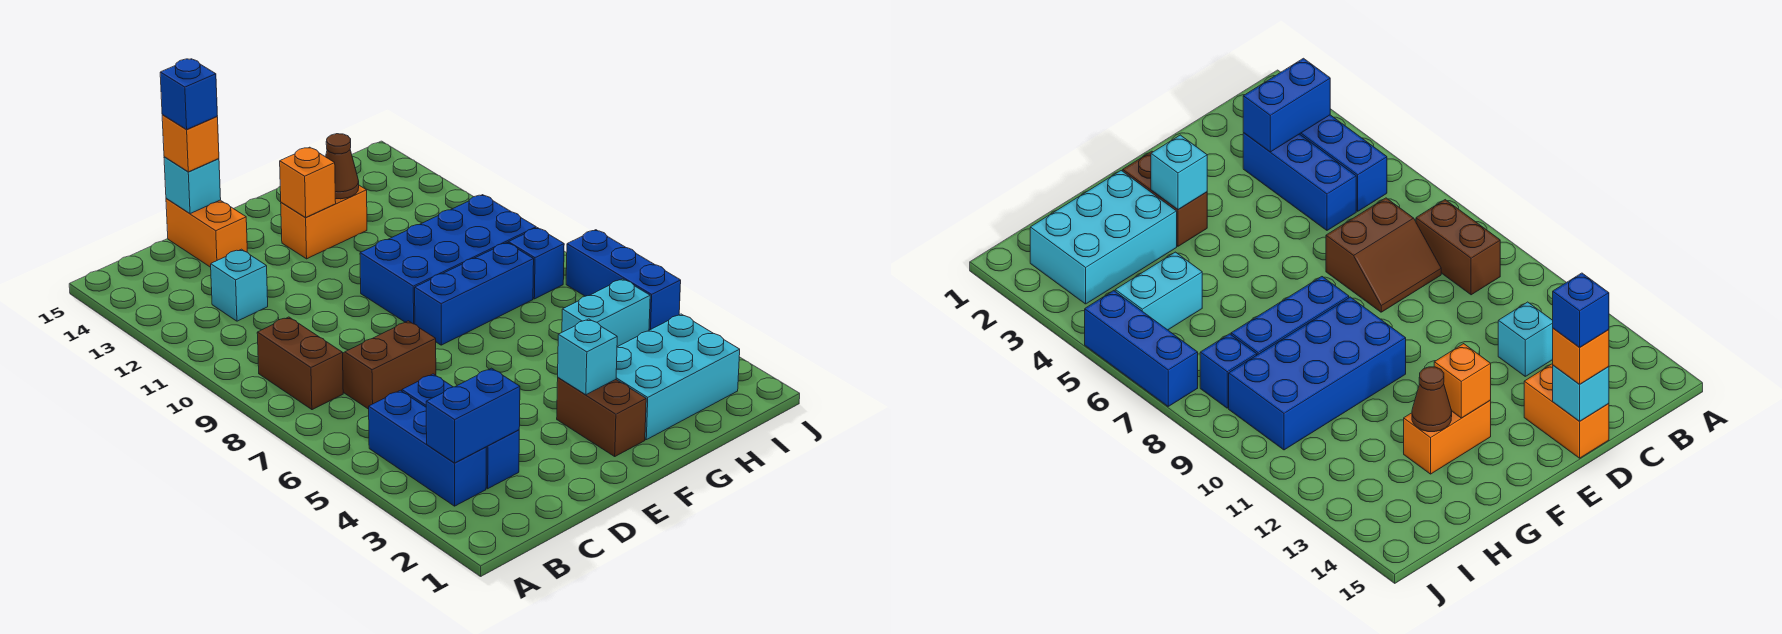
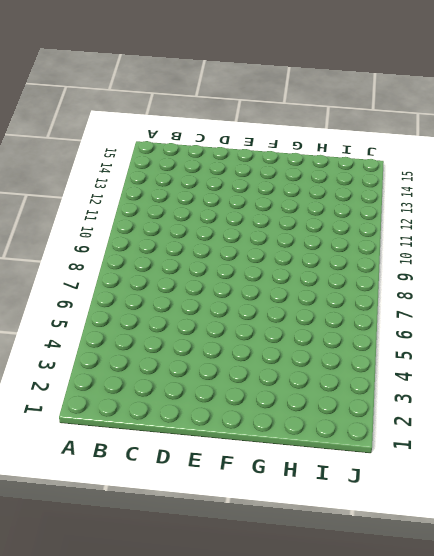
none -> blue brick B3:B5 level 1
none -> brown brick B8:B9 level 1
none -> blue brick C3:C5 level 1

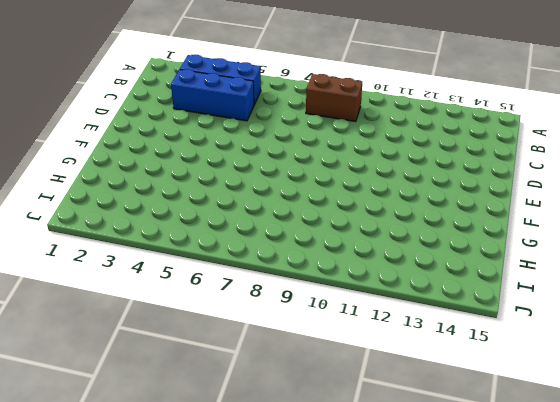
none -> brown slope C7:D8 level 1 top 7
none -> cyan brick C12 level 1
none -> orange brick D14:D15 level 1

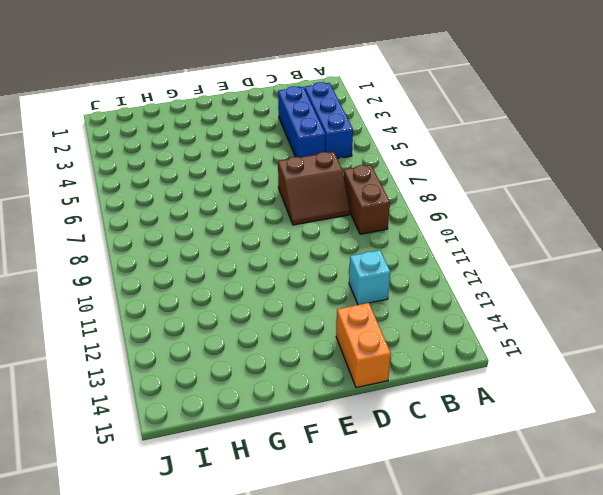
none -> brown brick F2:F3 level 1
none -> blue brick F8:H8 level 1
none -> blue brick F9:I10 level 1

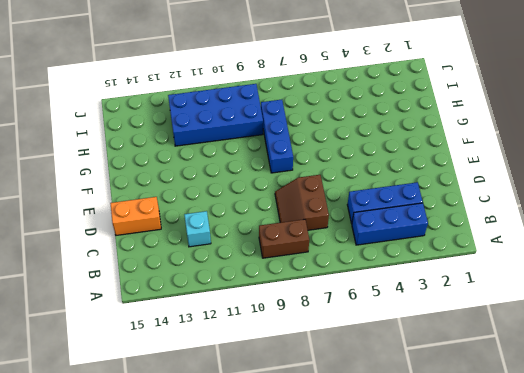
blue brick H9:I12 level 1 -> blue brick F9:I10 level 1
none -> brown brick F2:F3 level 1
none -> orange brick F13:G13 level 1
none -> cyan brick G2:I3 level 1

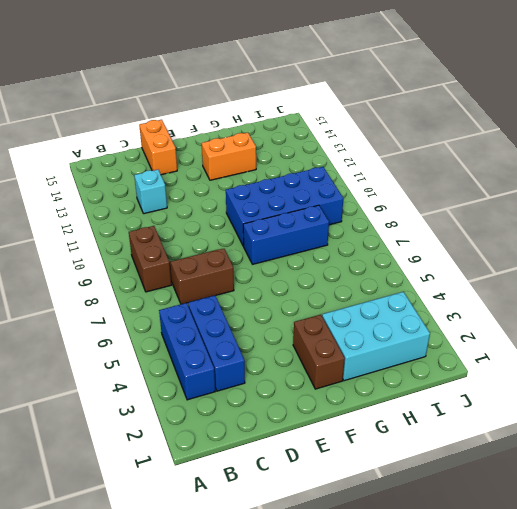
none -> cyan brick H5:I5 level 1
none -> blue brick I8 level 1
none -> blue brick J5:J7 level 1

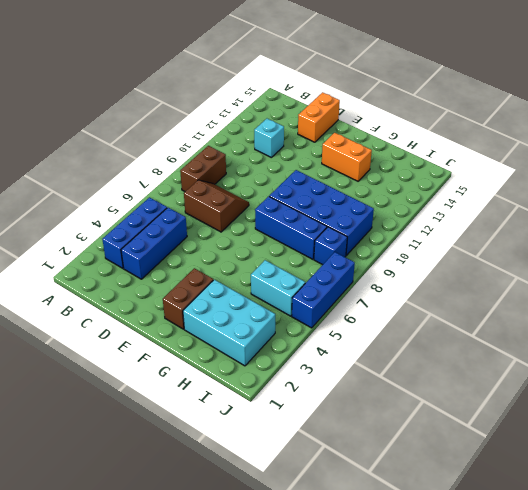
none -> blue brick B3:C3 level 2
none -> cyan brick D15 level 2
none -> cyan brick F3 level 2

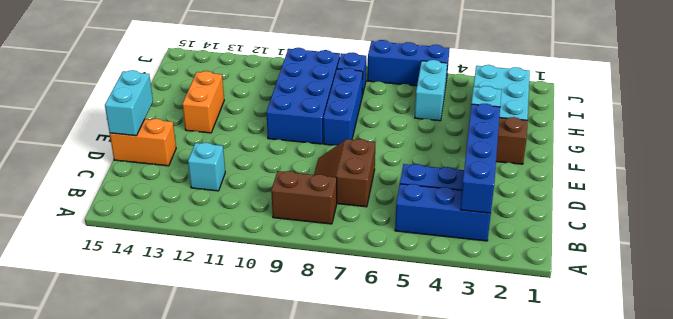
blue brick B3:E3 level 2 -> blue brick B3:C3 level 2
cyan brick D15:E15 level 2 -> cyan brick D15 level 2
none -> orange brick F13 level 2
none -> brown cone G13 level 2
none -> orange brick D15 level 3

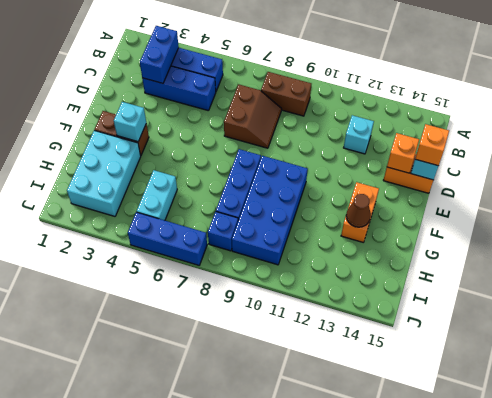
orange brick D14 level 2 -> orange brick F13 level 2
none -> blue brick D15 level 4

